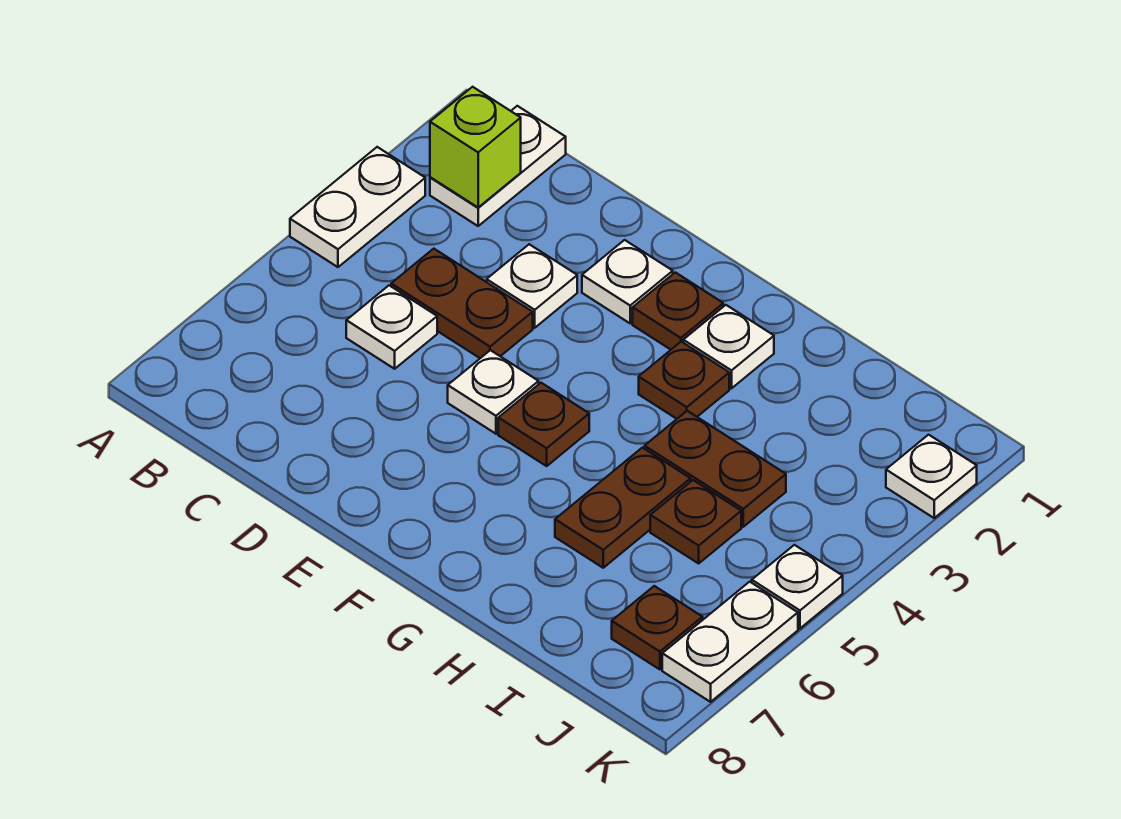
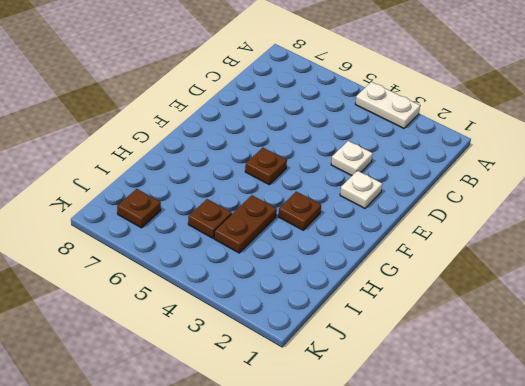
none -> white plate B1:B2 level 1
none -> brown plate C4:D4 level 1
none -> white plate C5 level 1

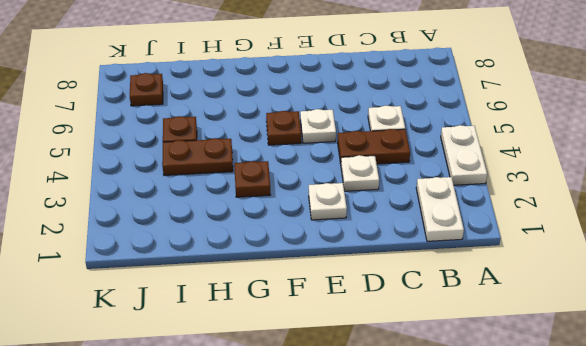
none -> brown plate F2 level 1
none -> white plate G2 level 1
none -> brown plate H5:H6 level 1

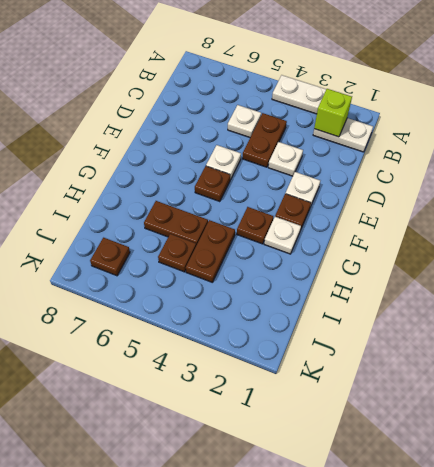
none -> white plate K2 level 1
none -> white plate K5 level 1
none -> white plate K6:K7 level 1

